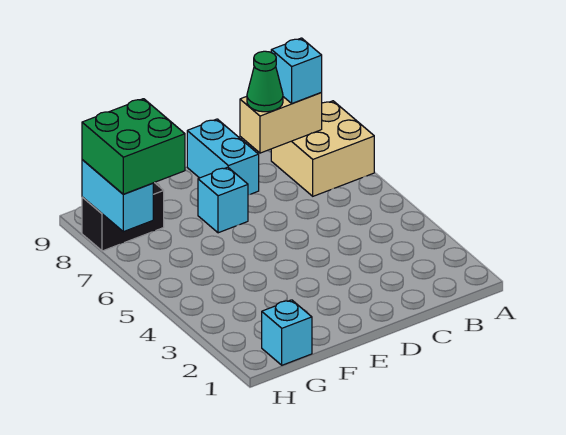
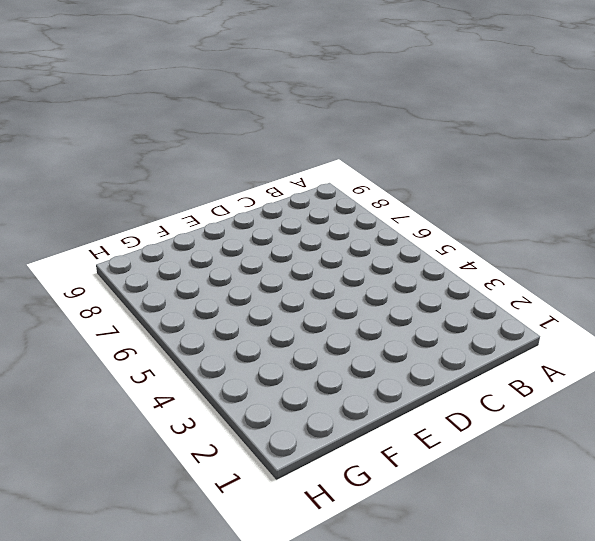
none -> tan brick A7:B8 level 1
none -> cyan brick D8:D9 level 1

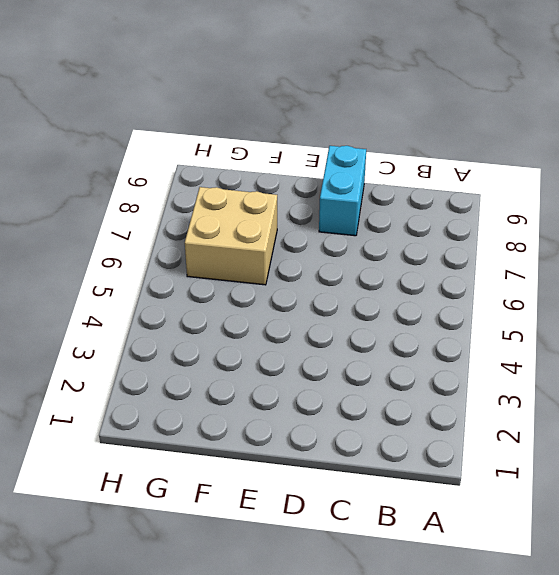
tan brick F6:G7 level 1 -> tan brick A7:B8 level 1
none -> cyan brick E7 level 1
none -> cyan brick G1 level 1

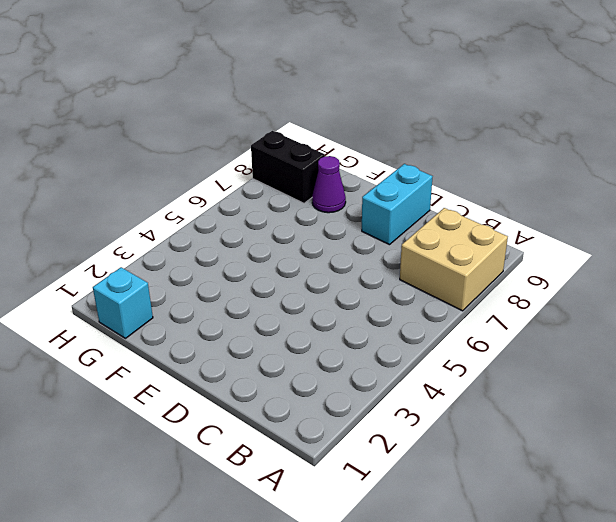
purple cone F8 level 1 -> none
none -> cyan brick E7 level 1
none -> tan brick B8:C8 level 2

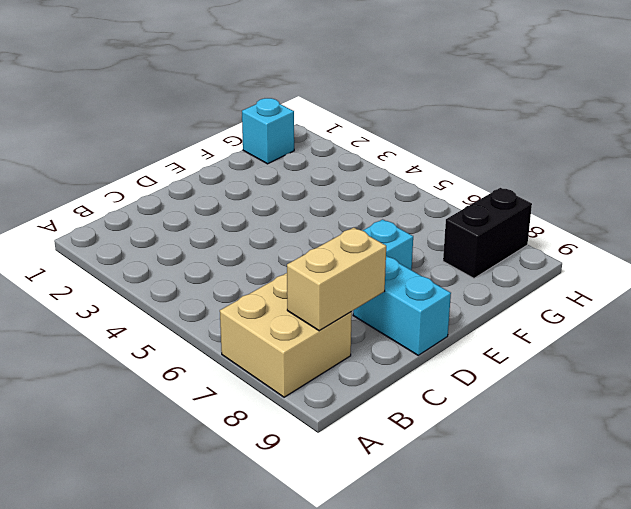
none -> cyan brick H7:H8 level 2
none -> cyan brick B8 level 3

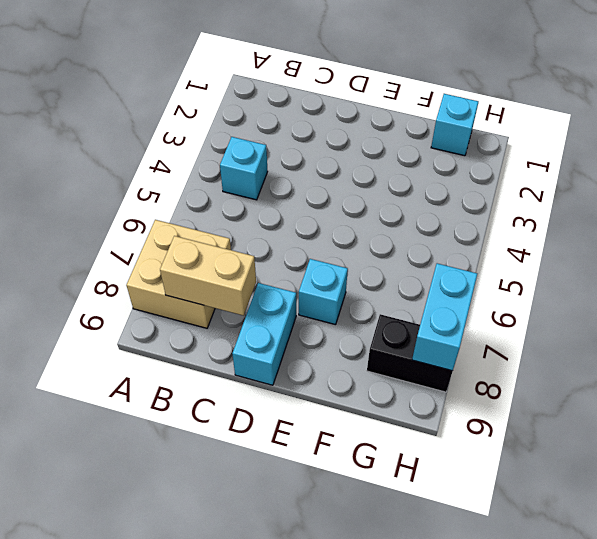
cyan brick B4 level 1 -> cyan brick B8 level 3
none -> green cone C8 level 3
none -> green brick G7:H8 level 3

